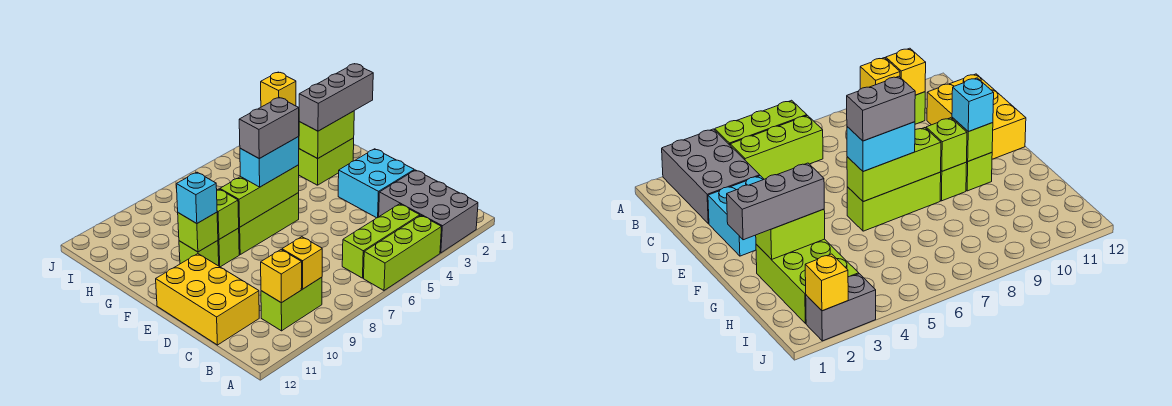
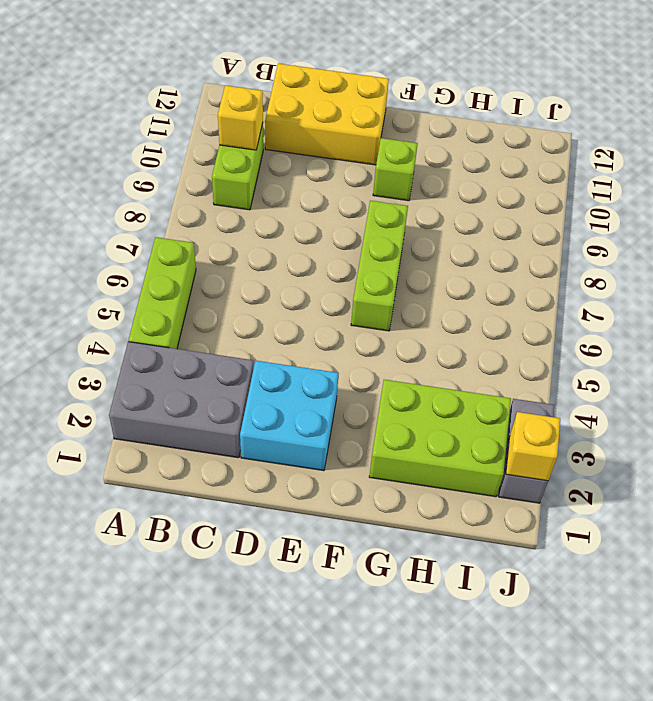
none -> lime brick B4:B6 level 1
none -> lime brick F9 level 1
none -> yellow brick B9 level 2

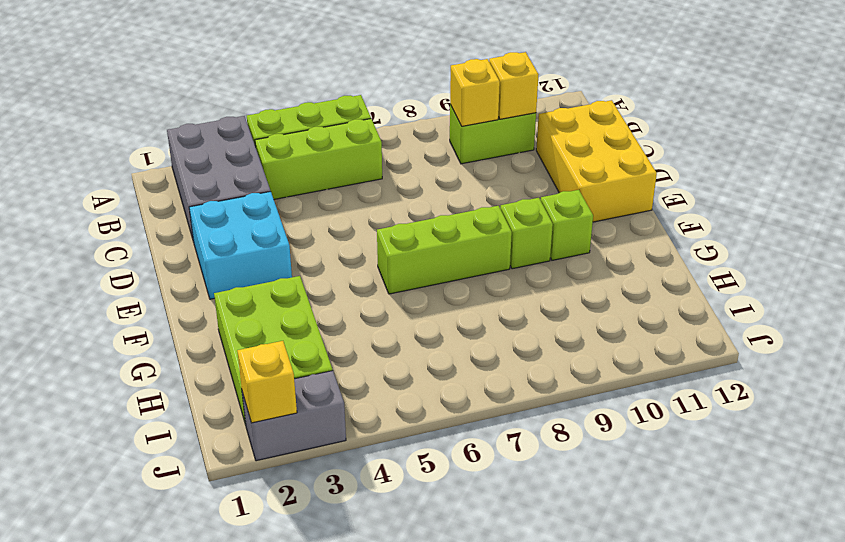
none -> lime brick F6:F8 level 2
none -> lime brick F9 level 2
none -> lime brick F10 level 2

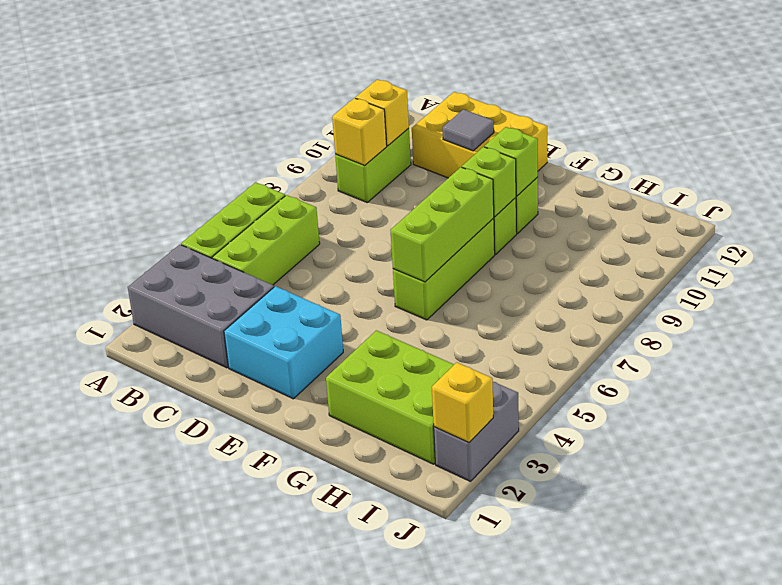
grey tile D11 level 2 -> none
none -> lime brick G2:G3 level 2
none -> cyan brick F6:F7 level 3
none -> cyan brick F10 level 3

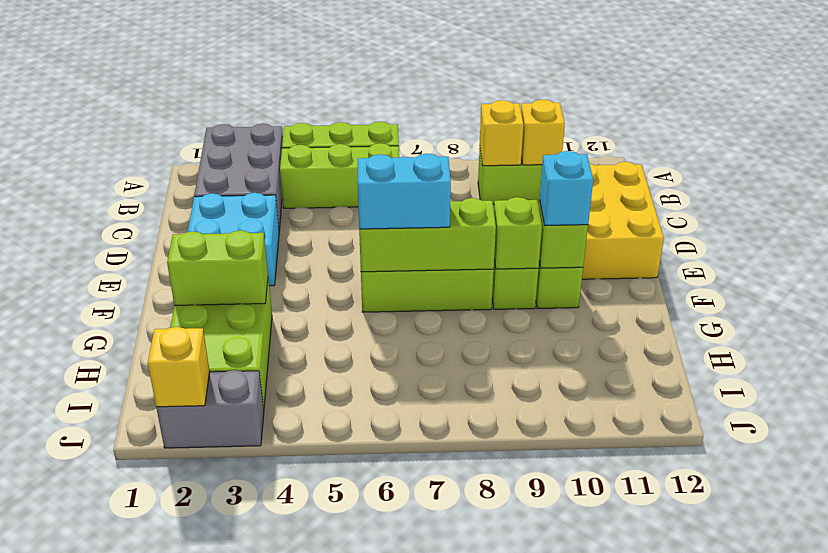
none -> grey brick G1:G3 level 3
none -> grey brick F6:F7 level 4

